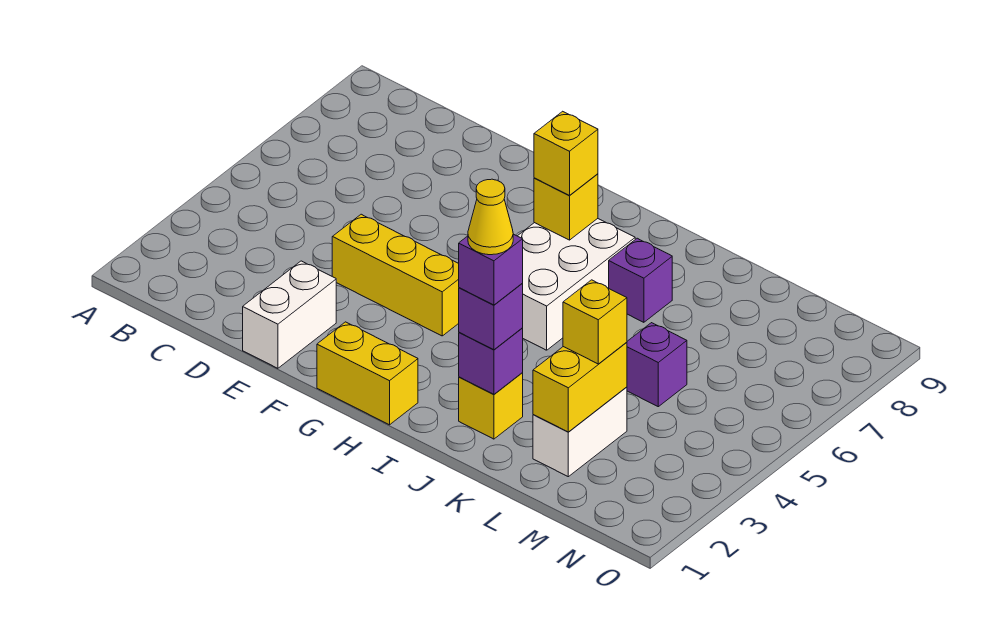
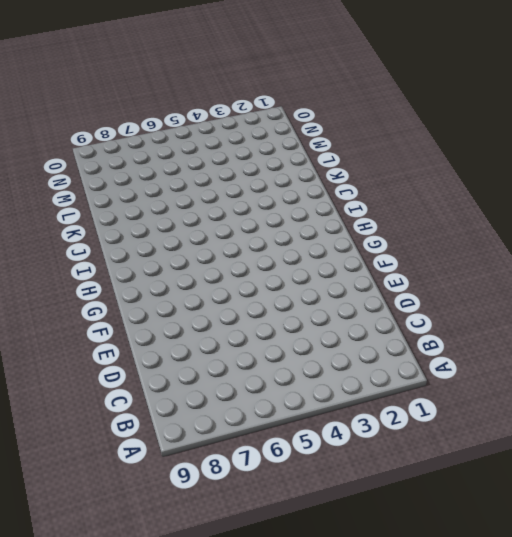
none -> white brick E1:E2 level 1
none -> yellow brick E4:G4 level 1
none -> yellow brick G1:H1 level 1

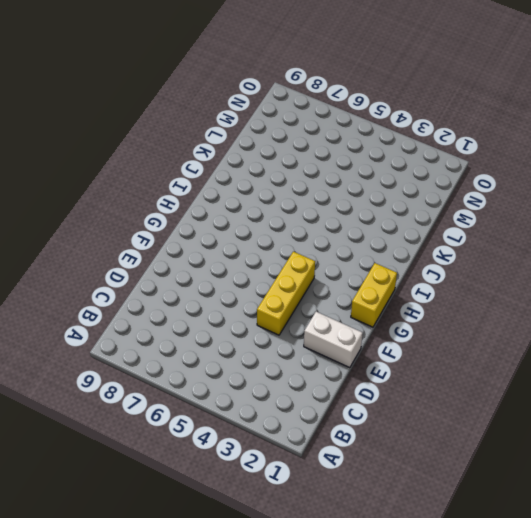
none -> white brick H5:I7 level 1
none -> yellow brick J2 level 1
none -> purple brick J7 level 1

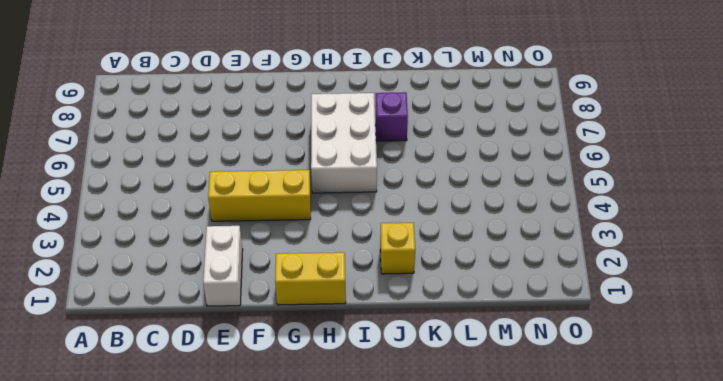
none -> white brick L2:L3 level 1
none -> purple brick L5 level 1
none -> yellow brick H7 level 2

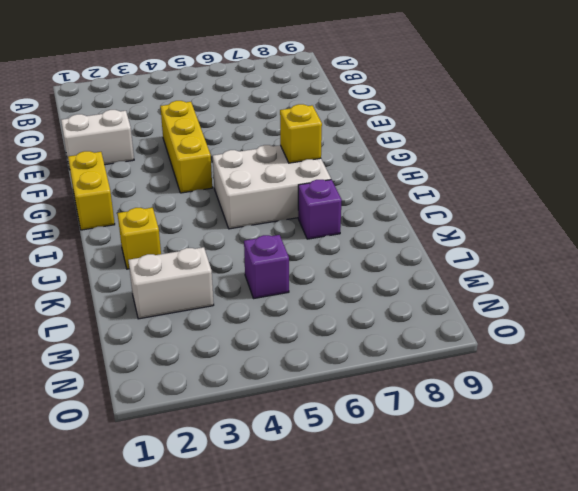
none -> purple brick J2 level 2
none -> yellow brick L2:L3 level 2
none -> yellow brick H7 level 3

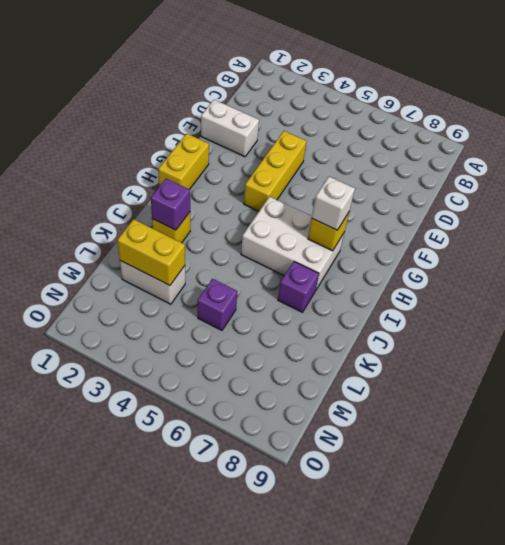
white brick H7 level 3 -> yellow brick H7 level 3
none -> purple brick J2 level 3
none -> yellow brick L3 level 3
none -> purple brick J2 level 4

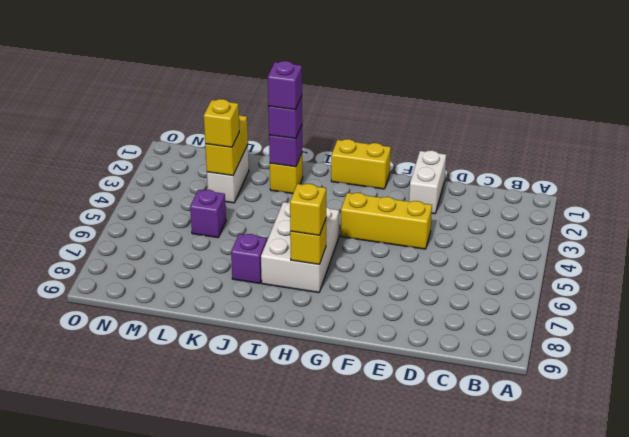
none -> yellow cone J2 level 5

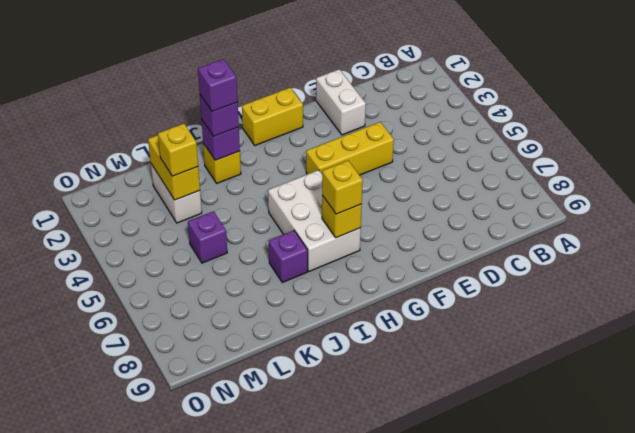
none -> yellow cone J2 level 5

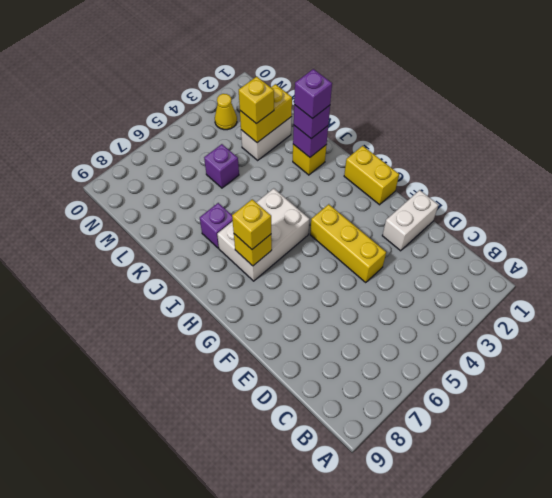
yellow cone N3 level 1 -> yellow cone J2 level 5

